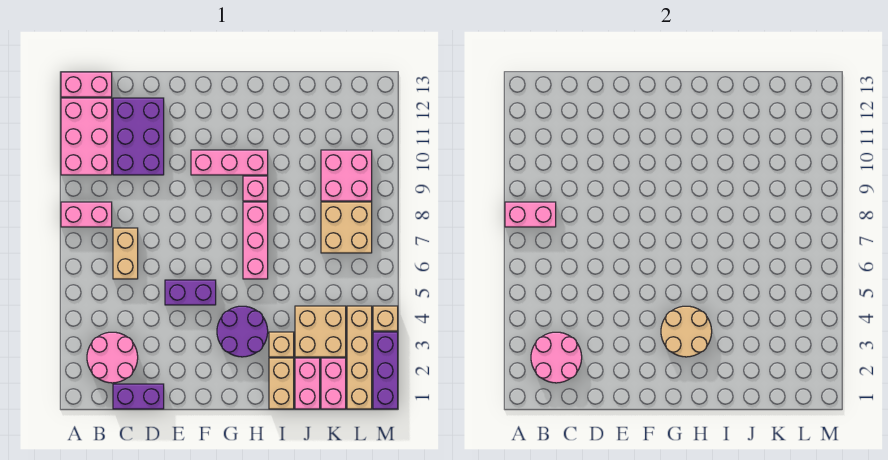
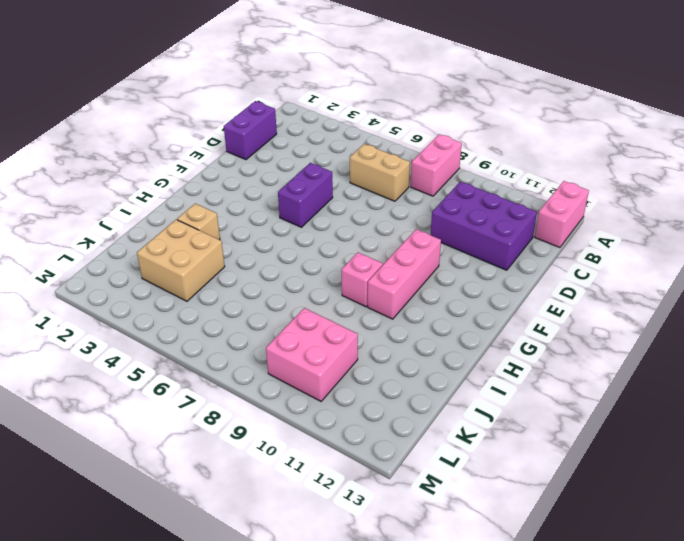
none -> pink brick A10:B12 level 1
none -> pink round brick B2:C3 level 1
none -> purple round brick G3:H4 level 1

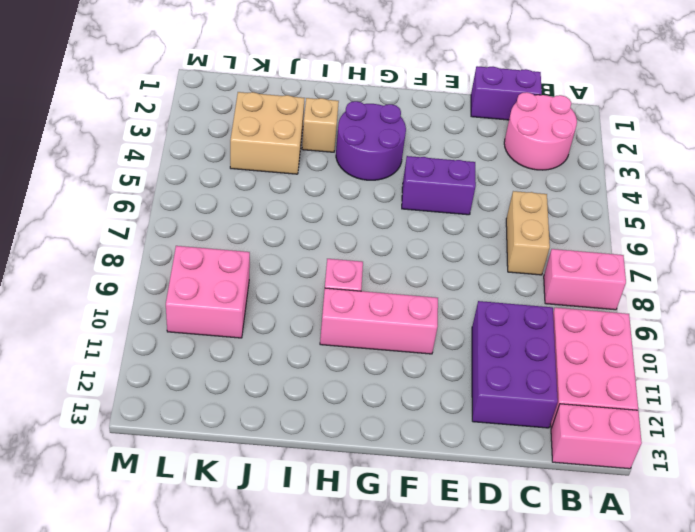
none -> pink brick H6:H8 level 1
none -> tan brick I1:I2 level 1
none -> pink brick J1:J2 level 1

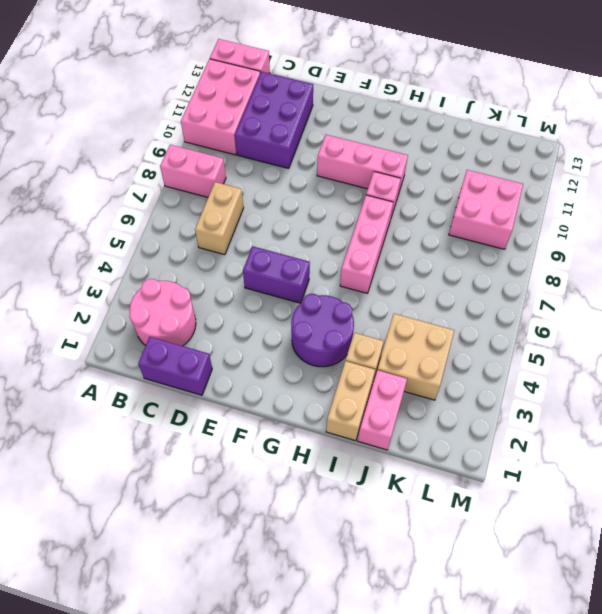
none -> pink brick K1:K2 level 1
none -> tan brick K7:L8 level 1
none -> tan brick L1:L4 level 1

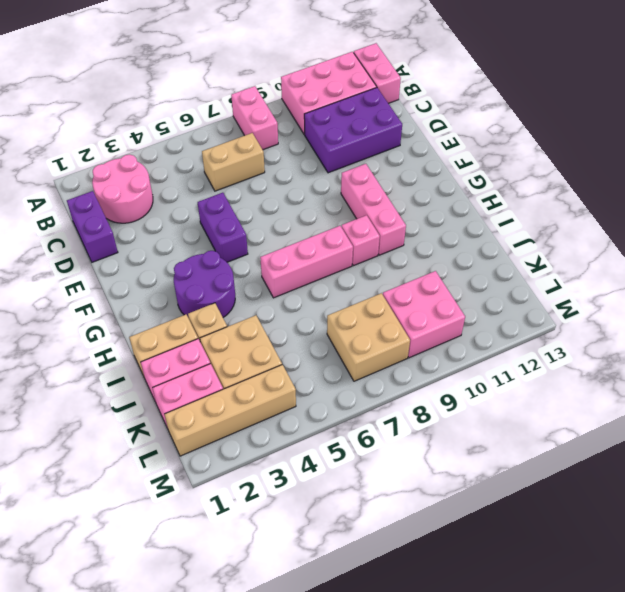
none -> purple brick M1:M3 level 1
none -> tan brick M4 level 1
none -> pink brick A8:B8 level 2

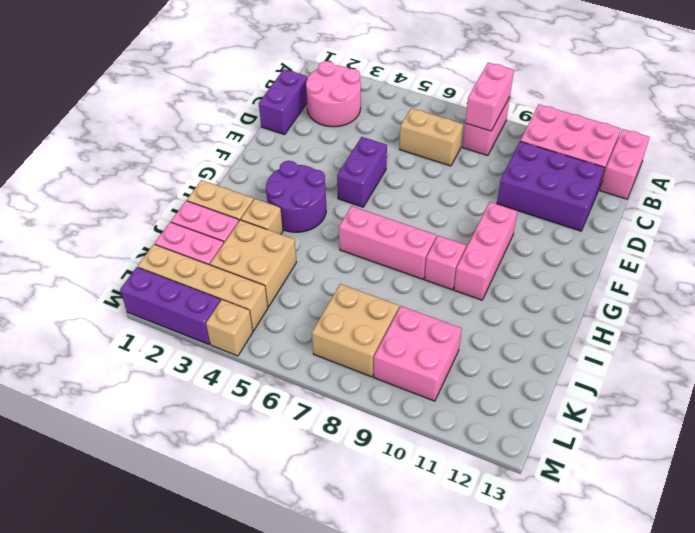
none -> pink round brick B2:C3 level 2
none -> tan round brick G3:H4 level 2

